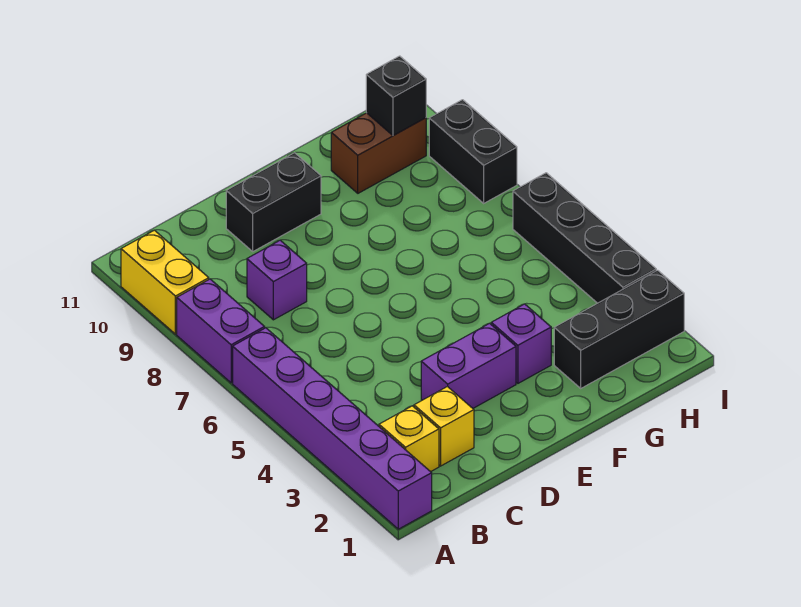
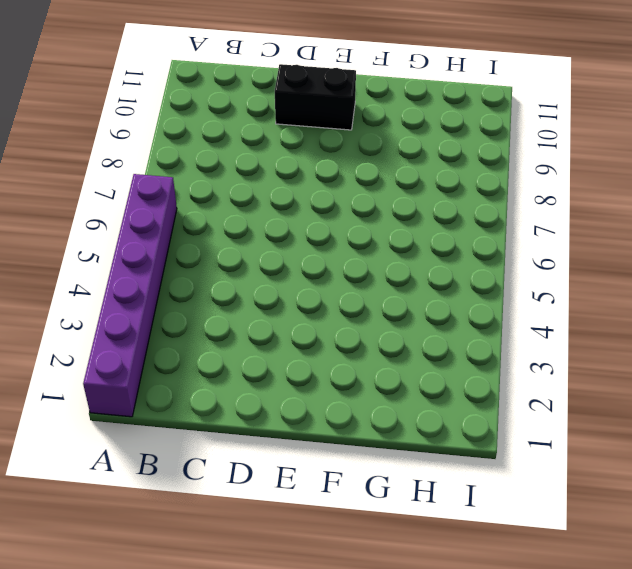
none -> purple brick A7:A8 level 1
none -> yellow brick A9:A10 level 1
none -> yellow brick B2 level 1

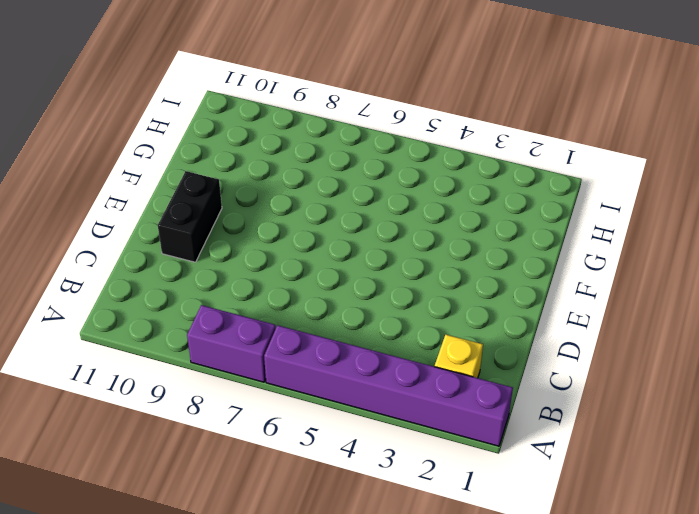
none -> yellow brick A9:A10 level 1
none -> yellow brick C2 level 1
none -> purple brick C8 level 1

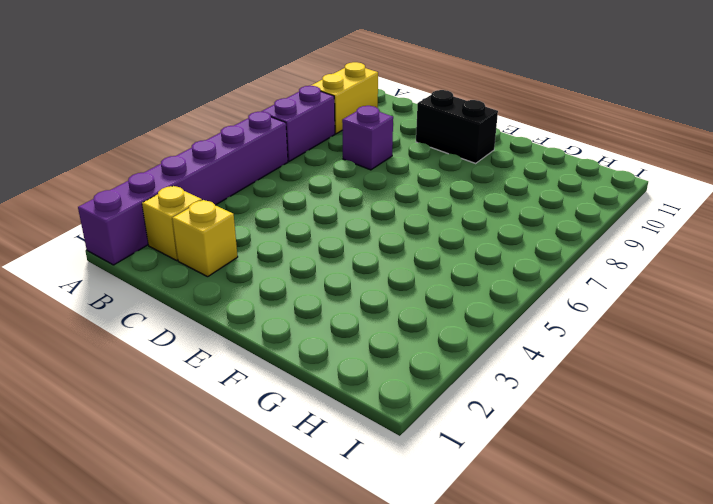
none -> purple brick D3:E3 level 1
none -> purple brick F3 level 1
none -> black brick G2:I2 level 1

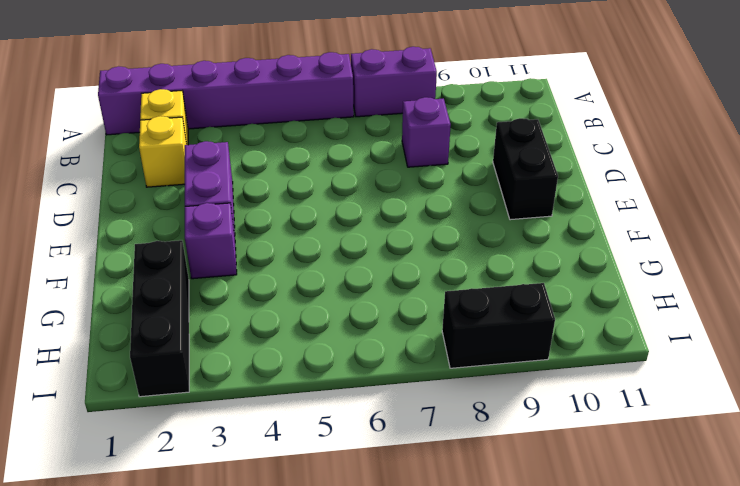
none -> yellow brick A9:A10 level 1
none -> brown brick G10:H10 level 1
none -> black brick I3:I6 level 1

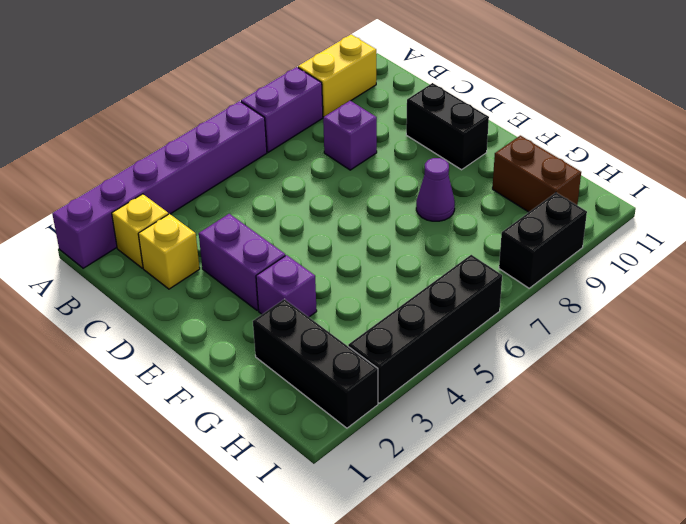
purple cone F8 level 1 -> none
none -> black brick H10 level 2

